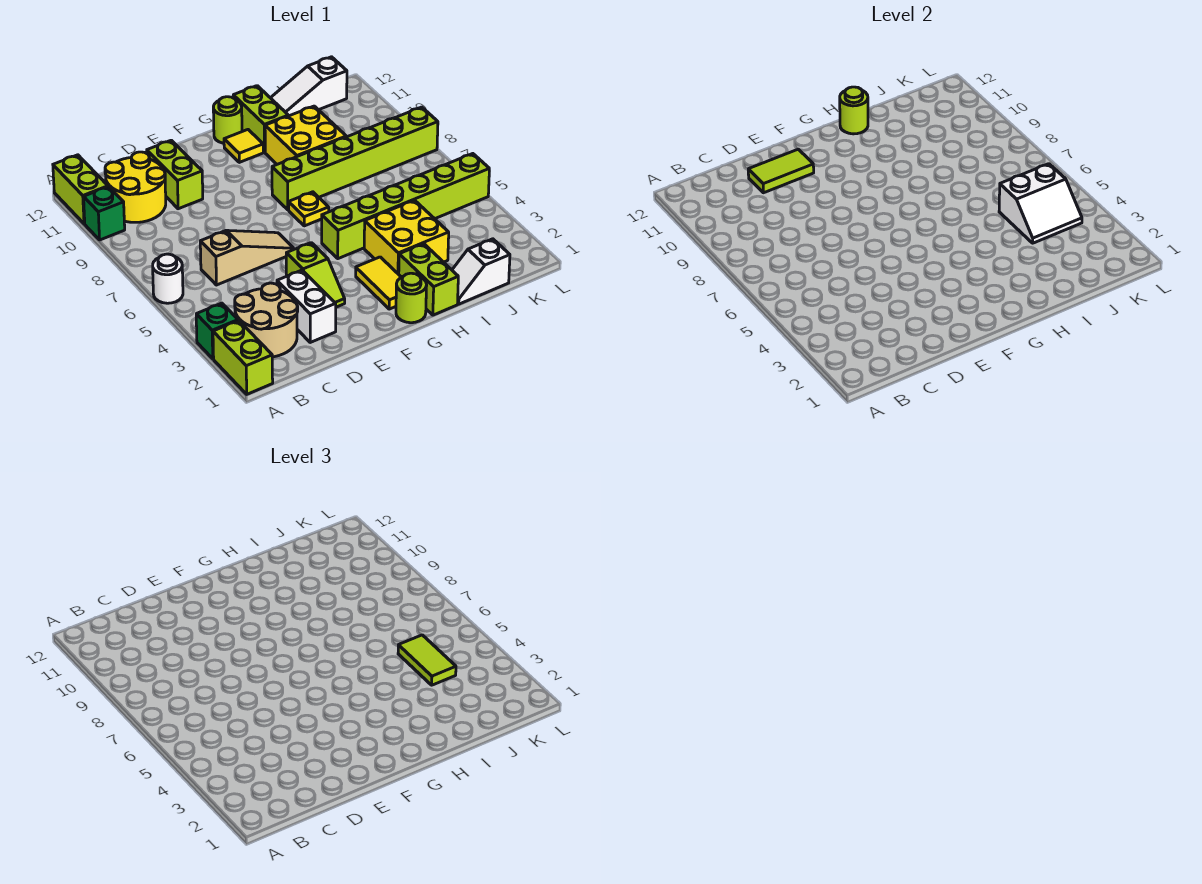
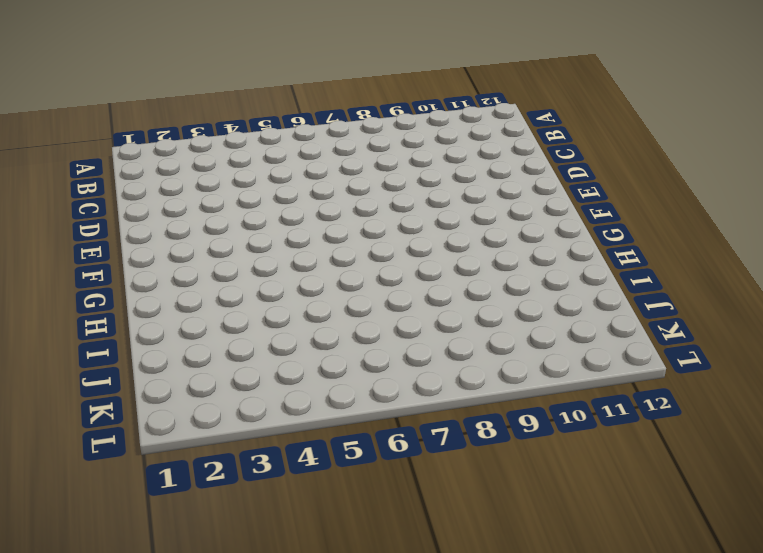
none -> lime brick A1:A2 level 1
none -> green brick A3 level 1
none -> white round brick A6 level 1

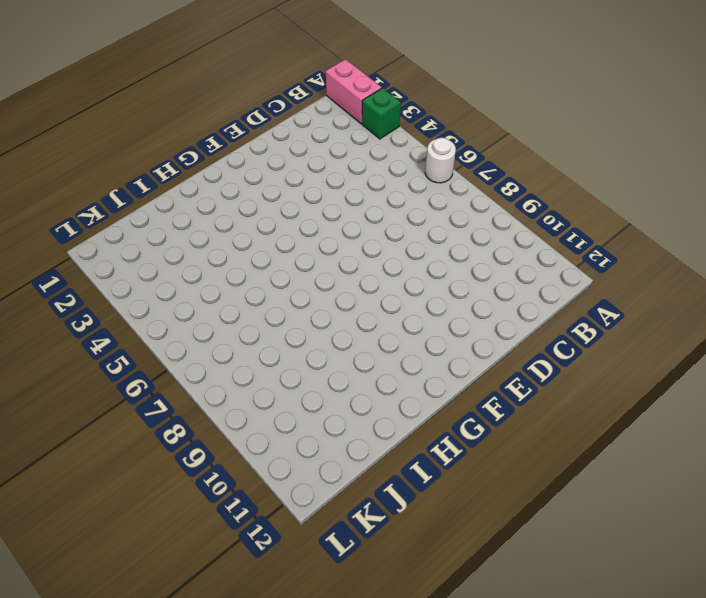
pink brick A1:A2 level 1 -> lime brick A1:A2 level 1
none -> green brick A10 level 1
none -> lime brick A11:A12 level 1
none -> tan round brick B2:C3 level 1

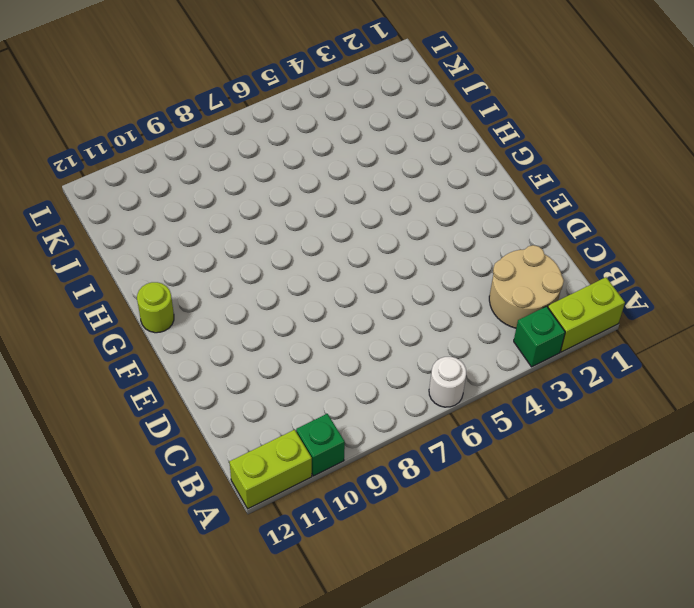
none -> yellow round brick B10:C11 level 1
none -> tan slope C6:E6 level 1 top C
none -> white brick D2:D3 level 1

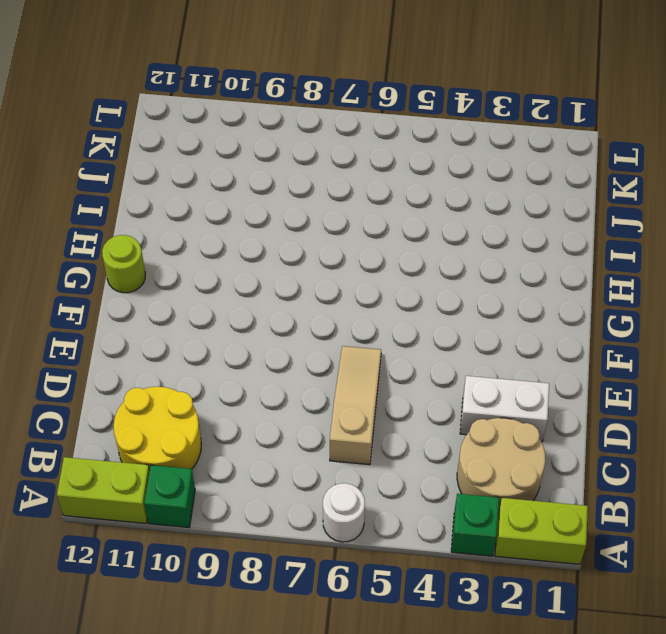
none -> lime brick D10:D11 level 1
none -> lime slope E3:E4 level 1 top 4
none -> lime round brick G1 level 1

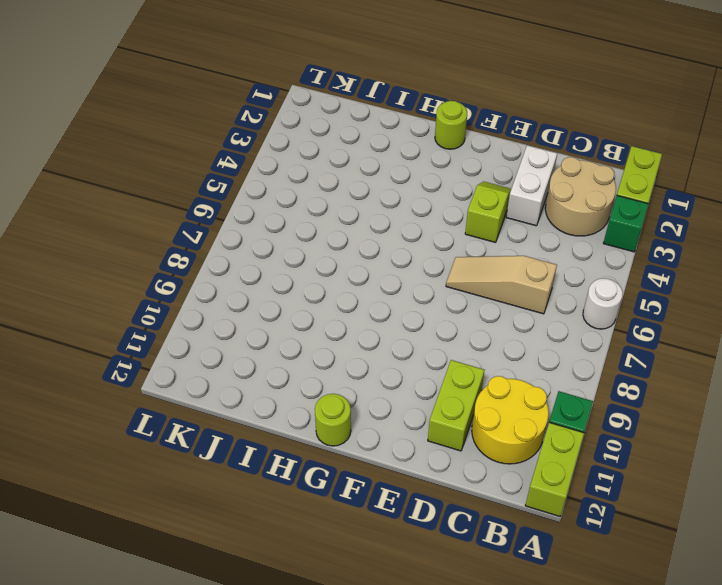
none -> yellow tile G2:G3 level 1
none -> lime brick G5:L5 level 1
none -> yellow plate G7 level 1

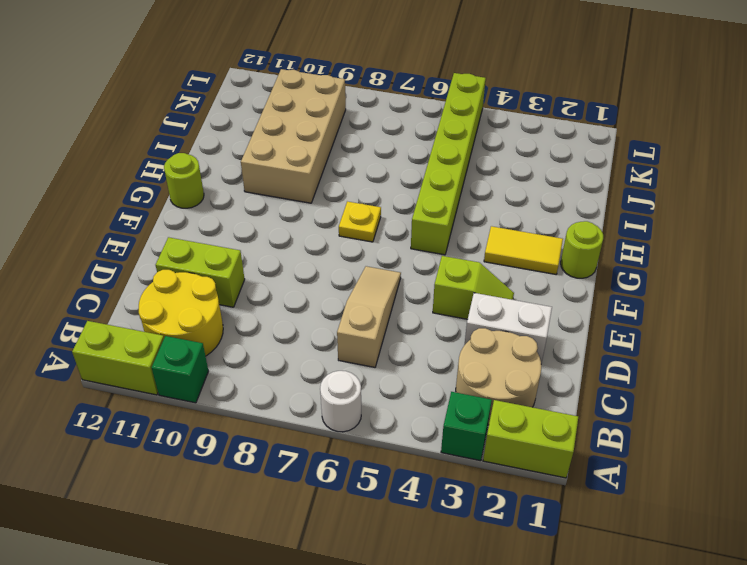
tan brick H9:K10 level 1 -> yellow brick H9:I10 level 1
none -> lime brick G8:L8 level 1
none -> yellow tile G11 level 1
none -> lime brick H1:H2 level 1

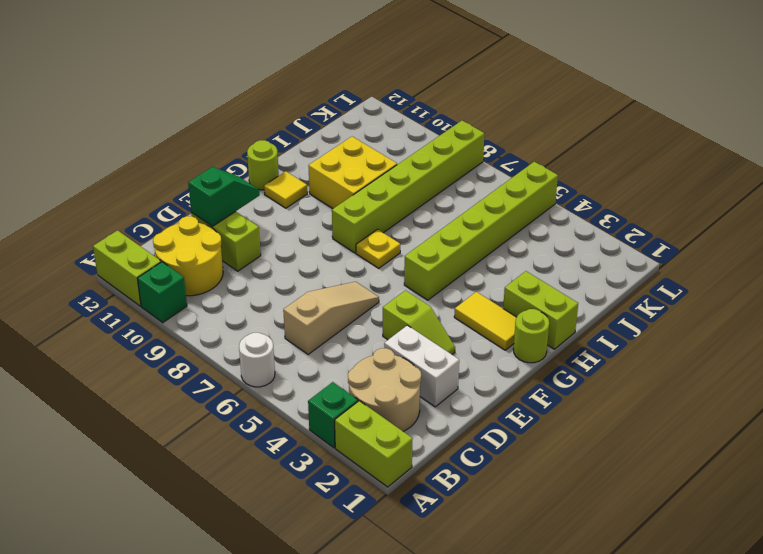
green slope D11:E11 level 2 top D -> lime tile D11:E11 level 2
none -> yellow brick H3:I4 level 1
none -> lime brick H11:H12 level 1
none -> white slope I1:J1 level 1 top J

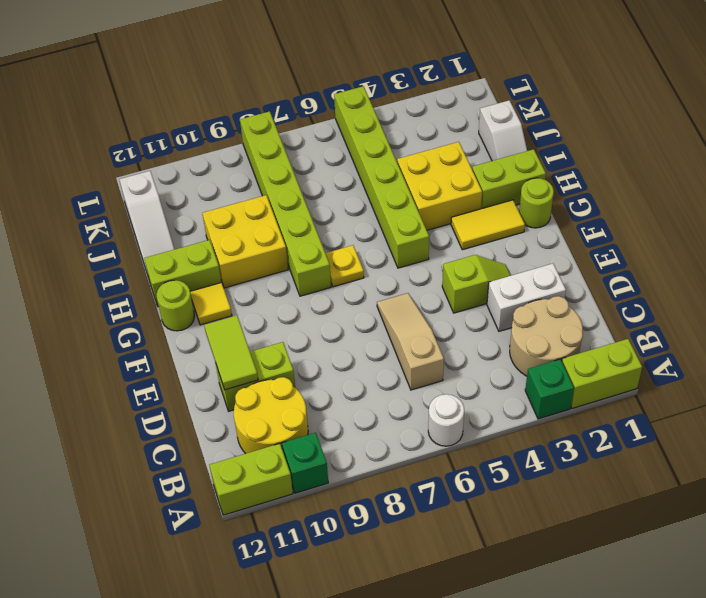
none -> lime round brick H12 level 2
none -> white slope J4:K5 level 2 top 5
none -> lime tile J4:J5 level 3

